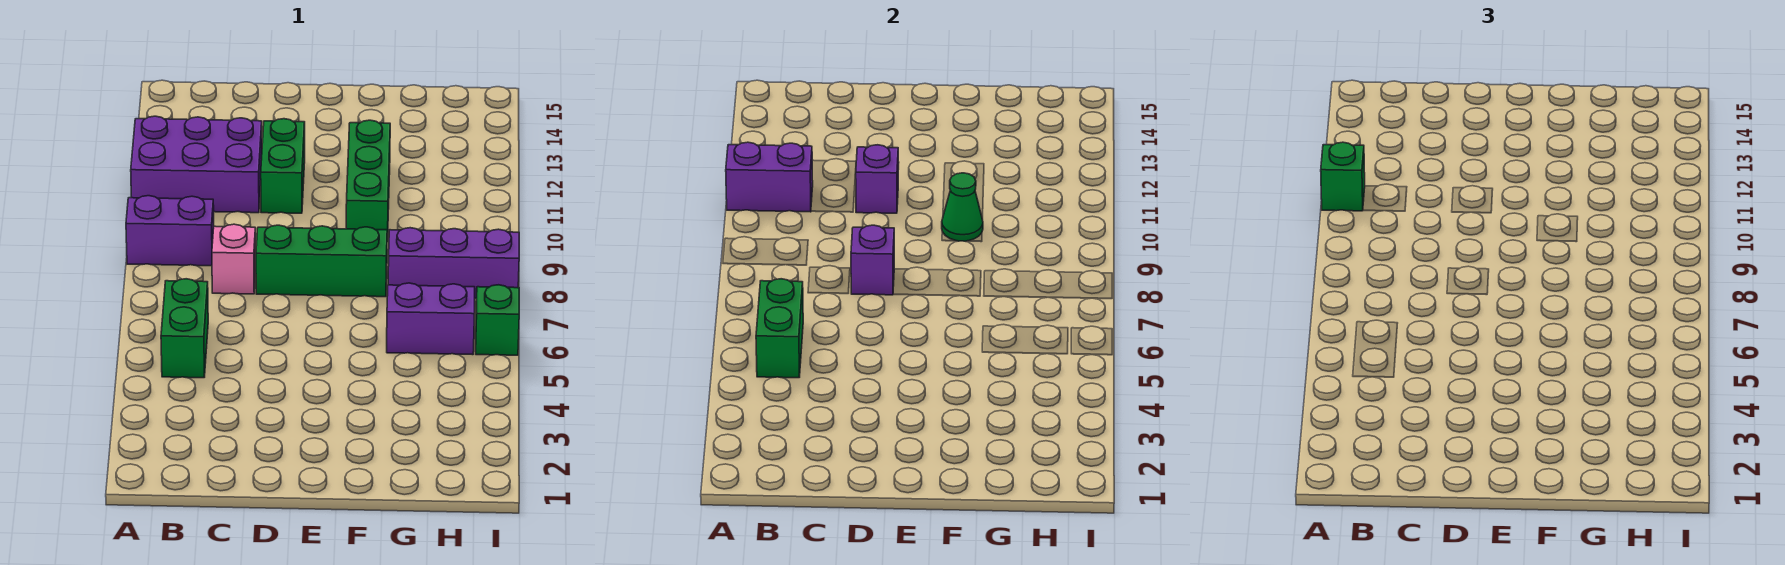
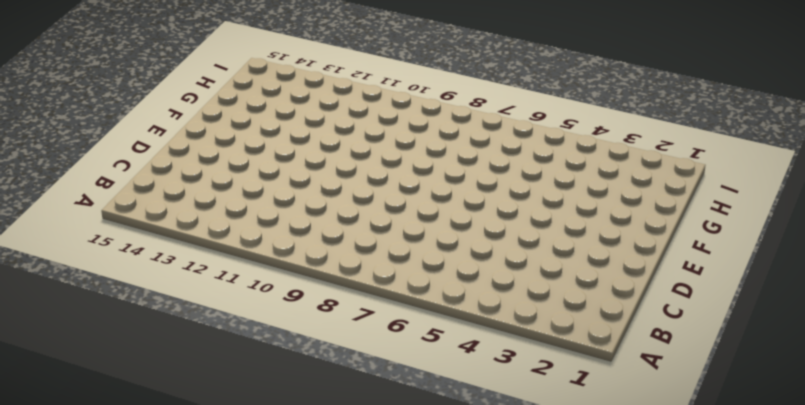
none -> purple brick A9:B9 level 1
none -> purple brick A11:C12 level 1
none -> green brick B5:B6 level 1

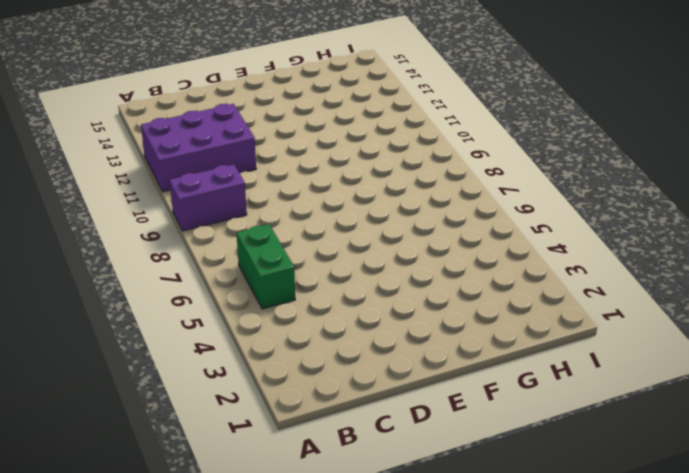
none -> pink brick C8 level 1
none -> green brick D8:F8 level 1
none -> green brick D11:D12 level 1

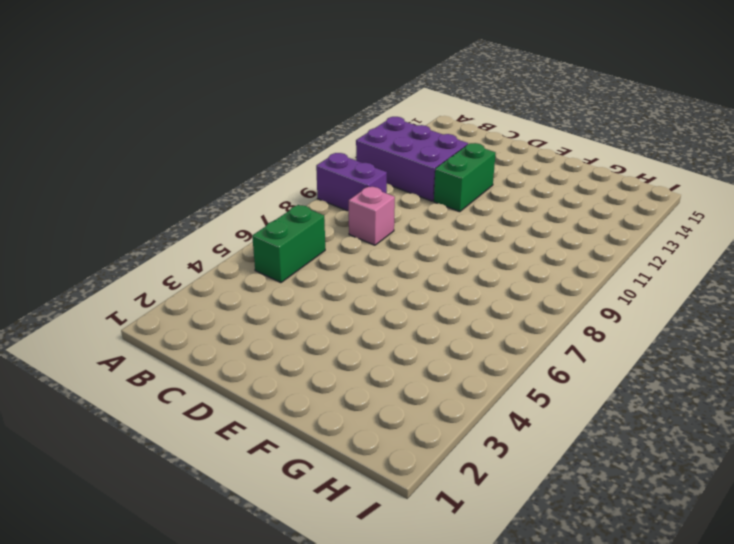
none -> green brick D8:F8 level 1
none -> green brick F10:F12 level 1
none -> purple brick G6:H6 level 1

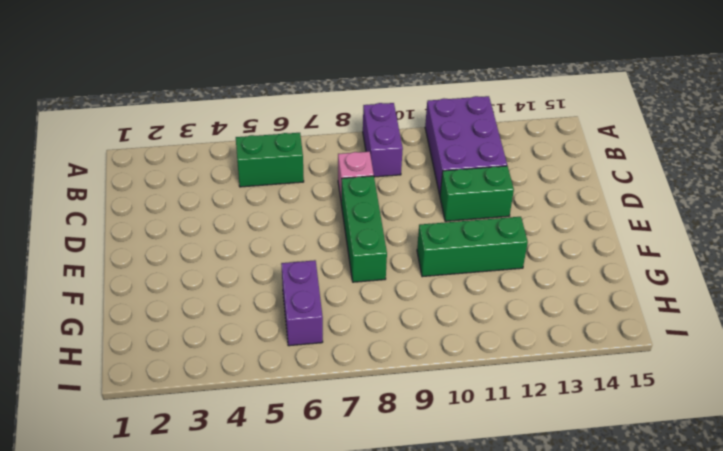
none -> purple brick G8:I8 level 1
none -> green brick I6 level 1
none -> purple brick A11:B11 level 2

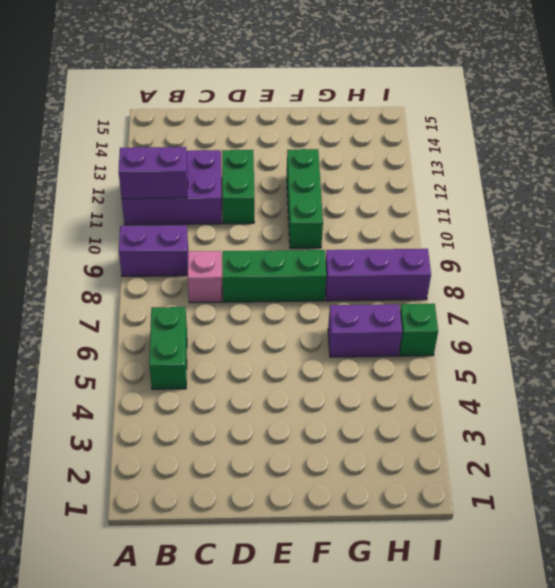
none -> green brick B5:B6 level 2
none -> purple brick D8 level 2
none -> purple brick D11 level 2

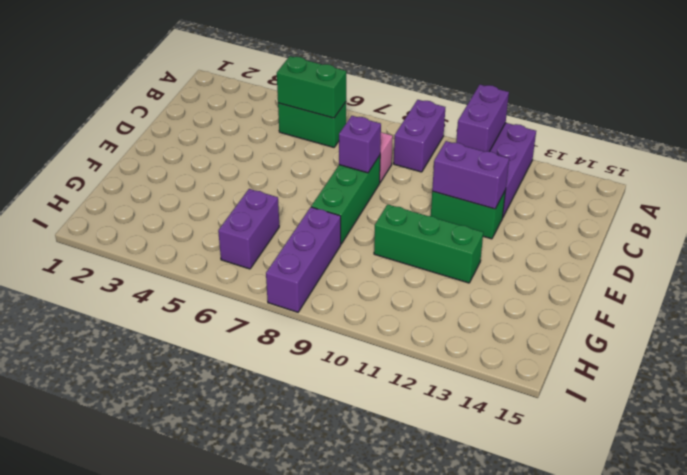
purple brick D11:D12 level 2 -> purple brick D11 level 2
none -> green brick I6 level 1
none -> green cone F10 level 2
none -> green brick A11 level 3

